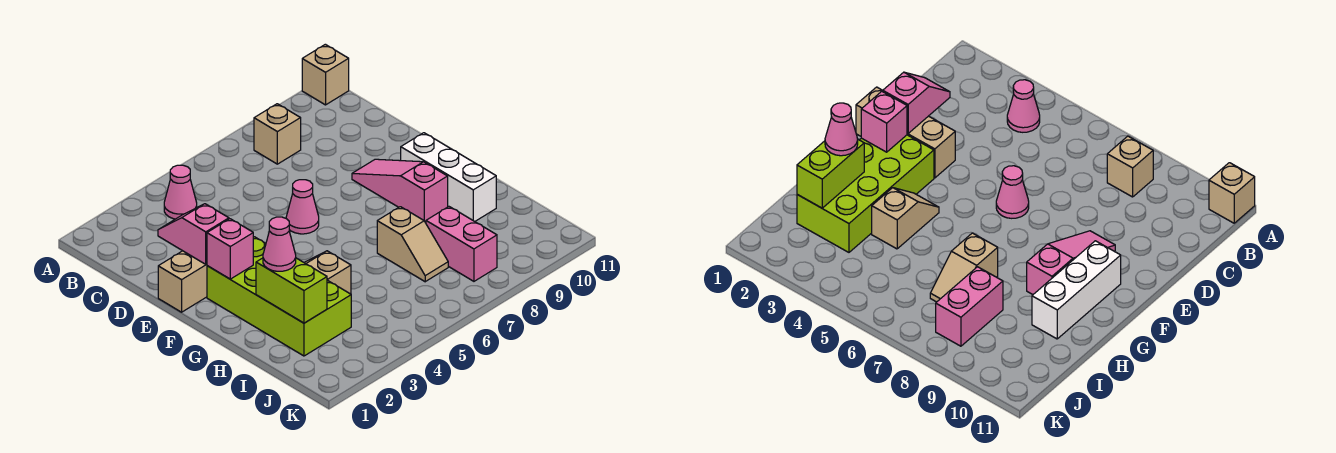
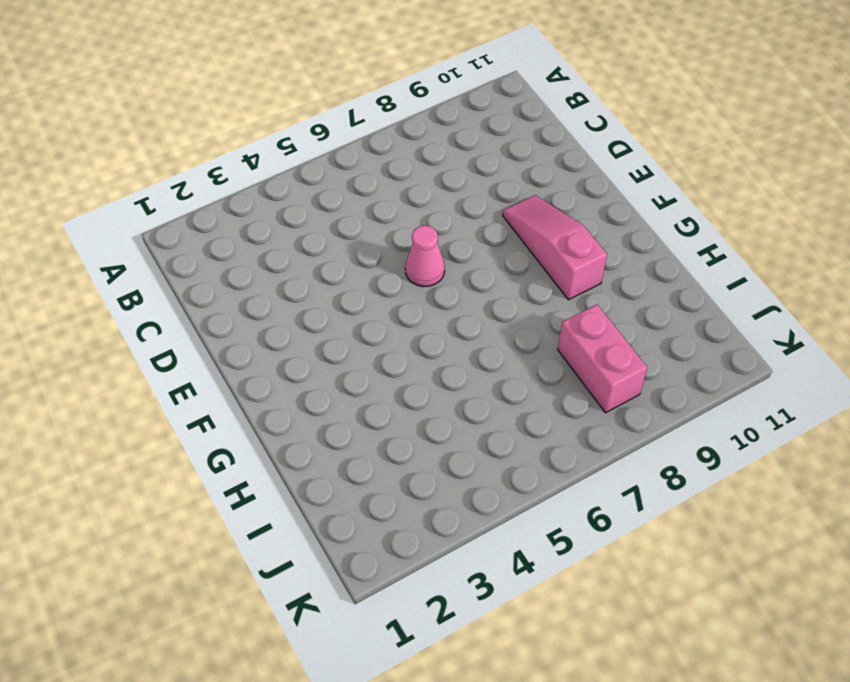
none -> tan brick A11 level 1
none -> pink cone B4 level 1
none -> tan brick B8 level 1

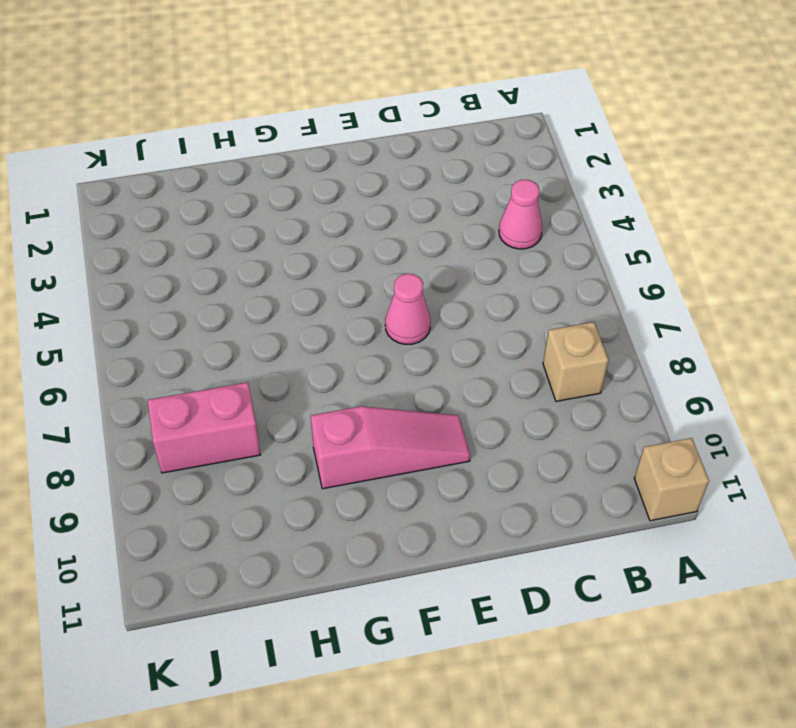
none -> tan brick E1:E3 level 1
none -> lime brick F2:I3 level 1
none -> white brick F10:H10 level 1

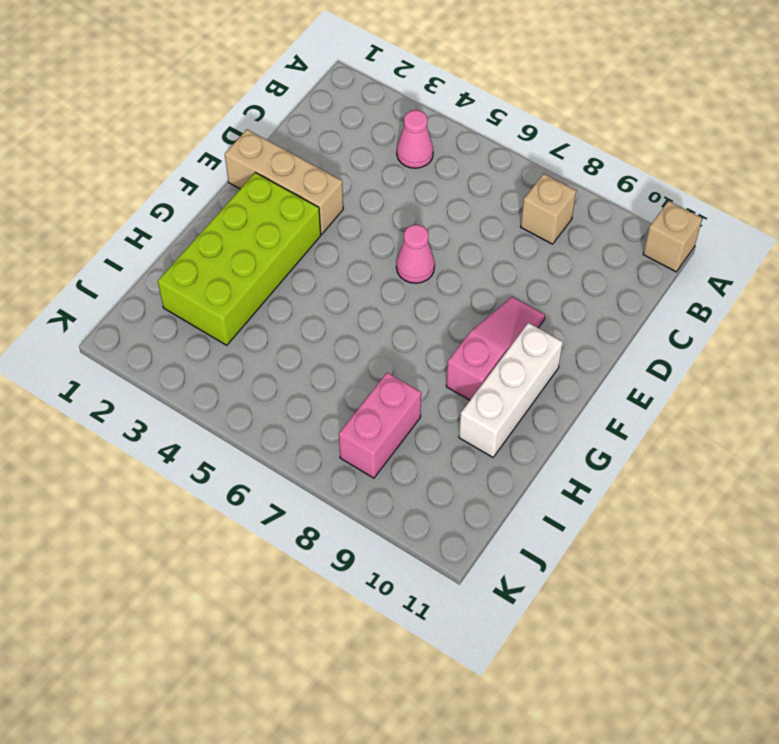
none -> tan slope G4:H4 level 1 top H
none -> tan slope H7:I7 level 1 top H
none -> pink slope D2:E2 level 2 top E

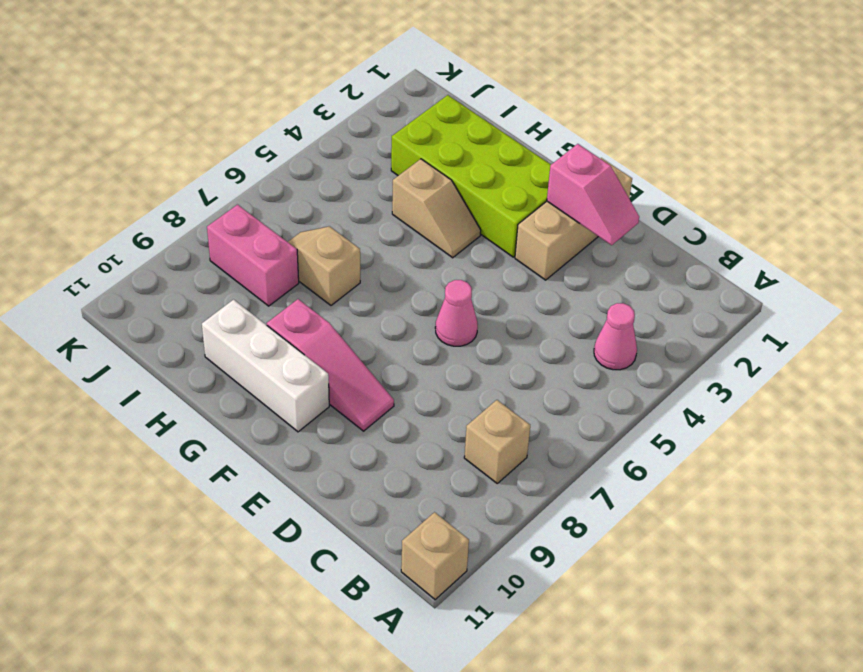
none -> pink brick F2 level 2
none -> lime brick H2:I2 level 2
none -> pink cone H2 level 3

